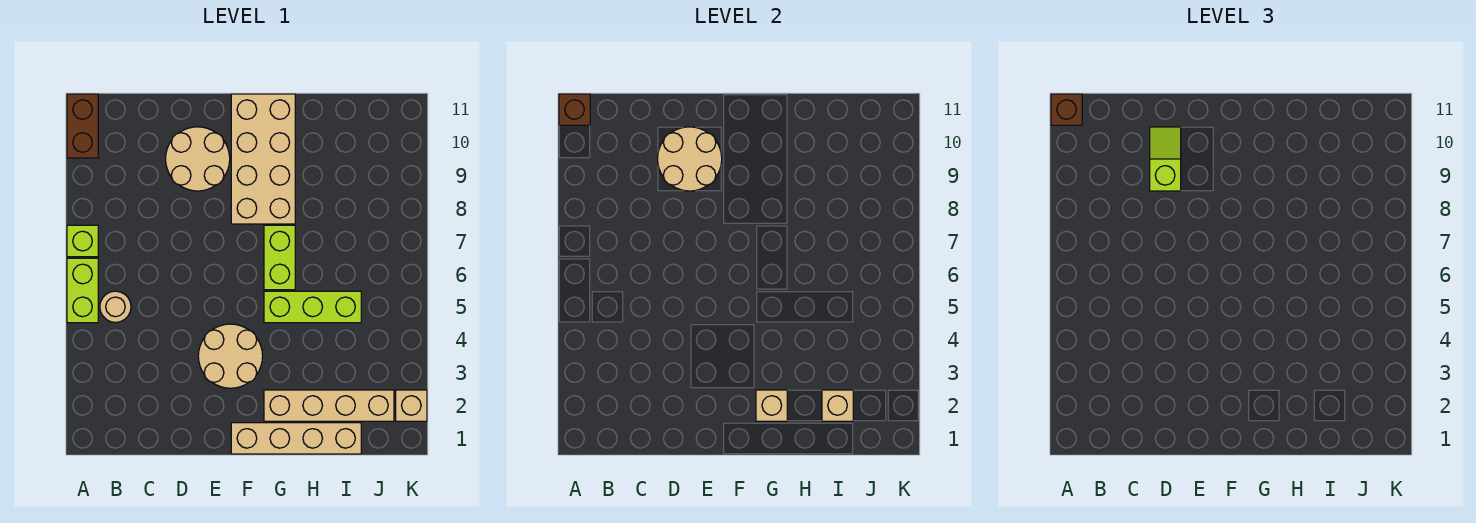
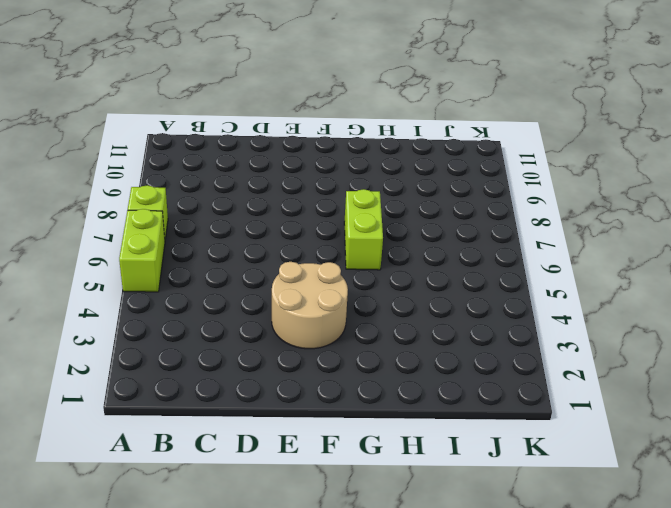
none -> brown brick A10:A11 level 1
none -> tan round brick B5 level 1
none -> tan round brick D9:E10 level 1

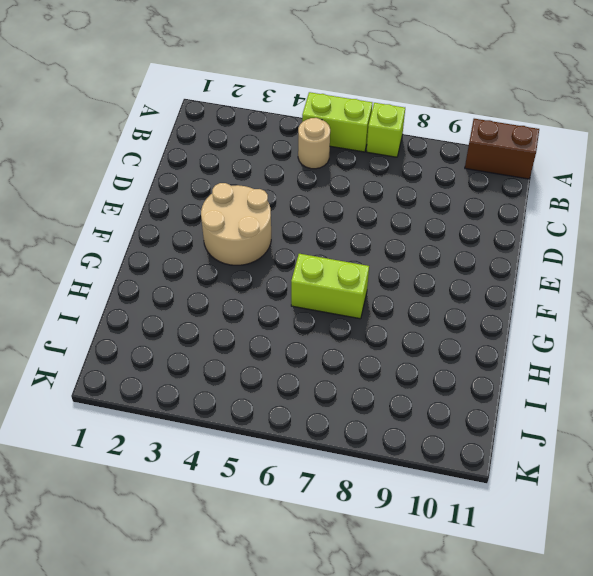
none -> tan round brick D9:E10 level 1
none -> tan brick F1:I1 level 1
none -> tan brick F8:G11 level 1

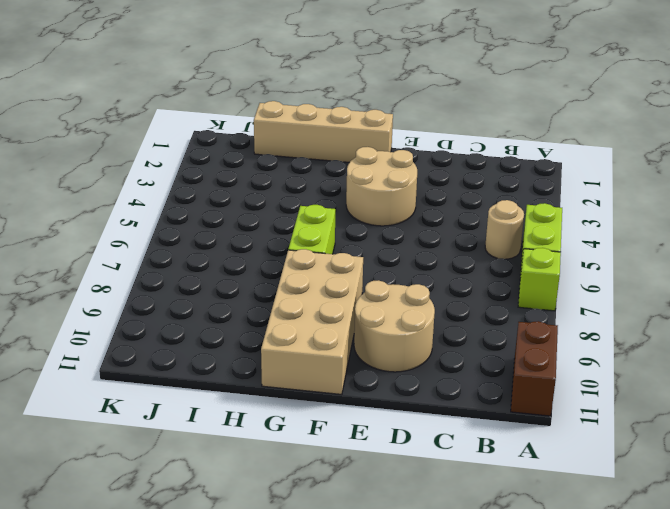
none -> tan brick G2:J2 level 1
none -> lime brick G5:I5 level 1
none -> tan brick K2 level 1

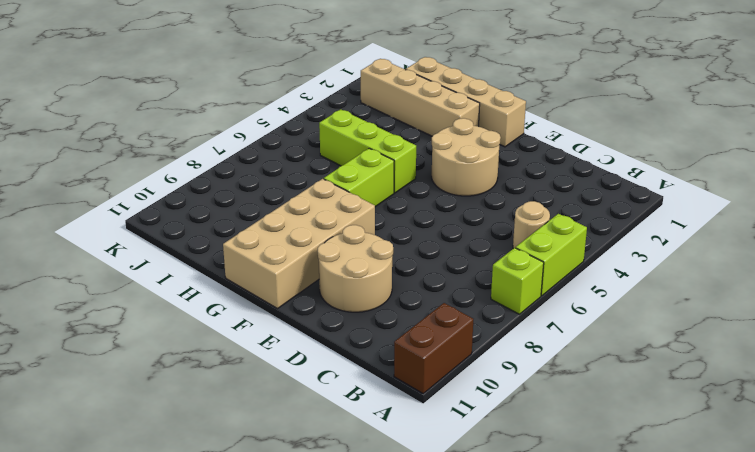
none -> tan brick K2 level 1
none -> brown brick A11 level 2
none -> tan round brick D9:E10 level 2

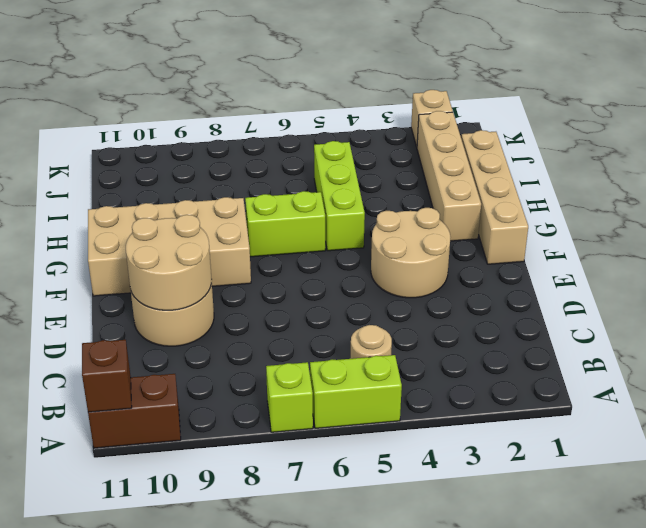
none -> tan brick G2 level 2
none -> tan brick I2 level 2
none -> brown brick A11 level 3

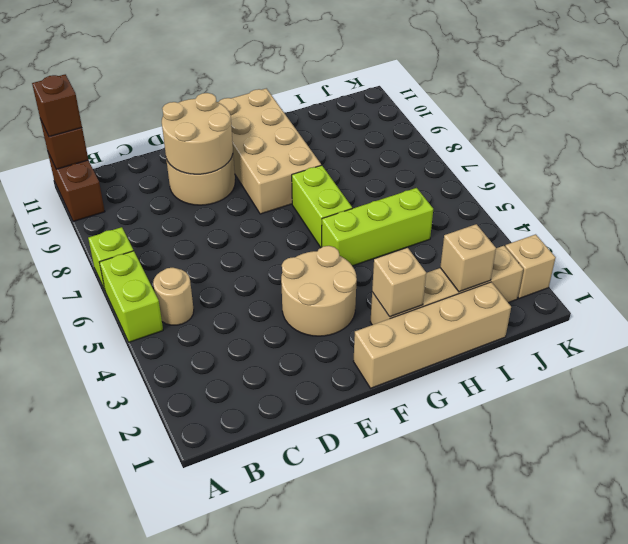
none -> lime slope D9:D10 level 3 top 9

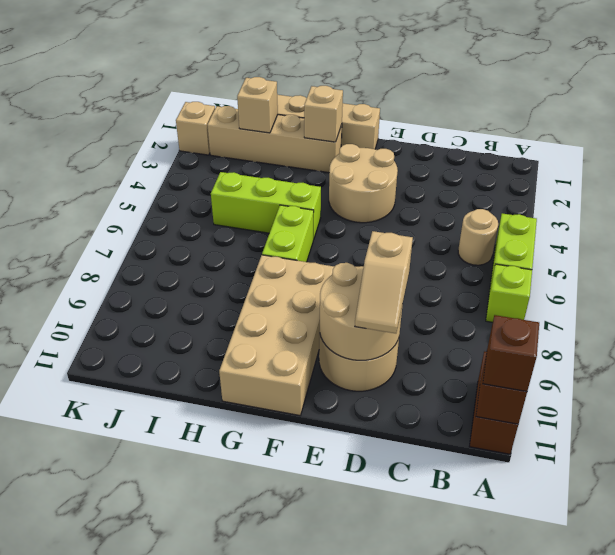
tan slope D9:D10 level 3 top 9 -> lime slope D9:D10 level 3 top 9

